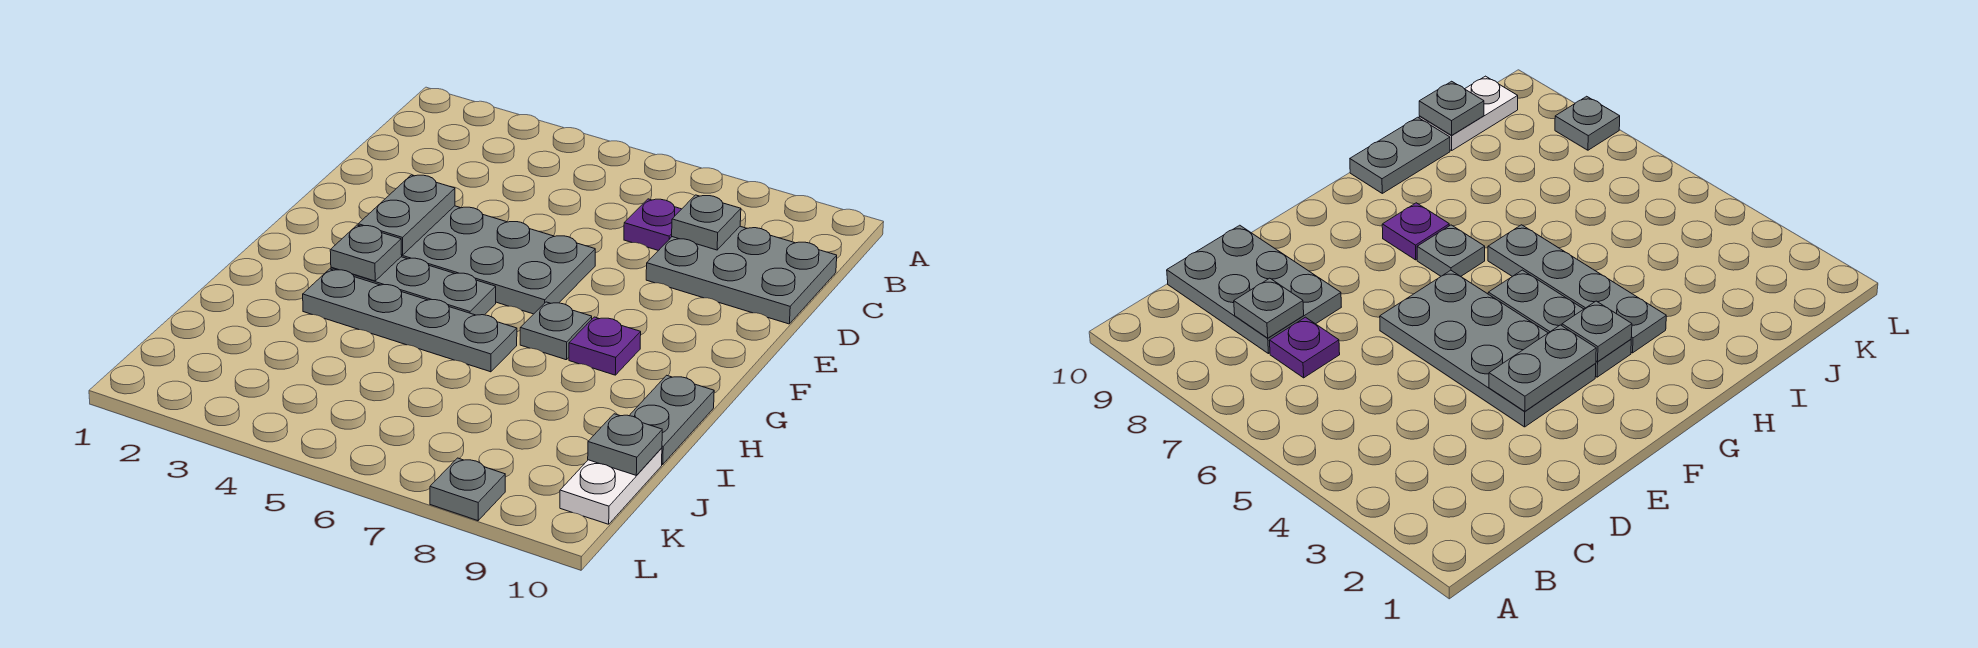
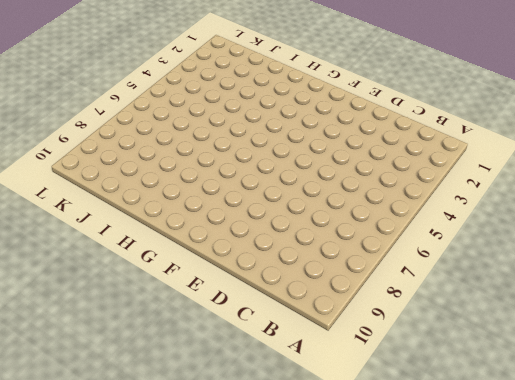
none -> purple plate C7 level 1
none -> grey plate C8:D10 level 1
none -> grey plate E3:F6 level 1

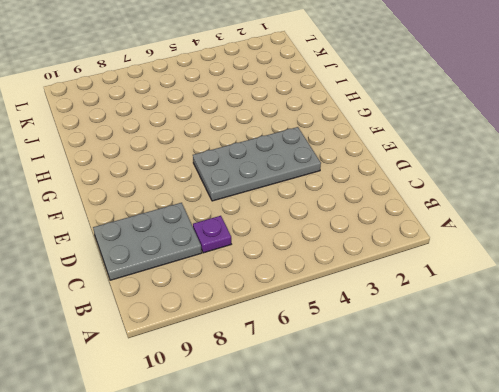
none -> grey plate G3:G5 level 1
none -> grey plate G7 level 1
none -> purple plate G8 level 1

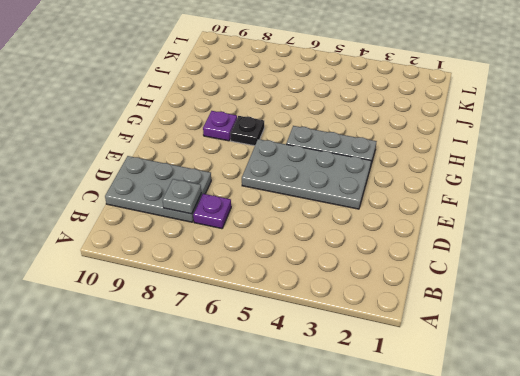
black plate G7 level 1 -> grey plate G7 level 1
none -> grey plate H3:H6 level 1
none -> grey plate H10:I10 level 1
none -> white plate J10:K10 level 1

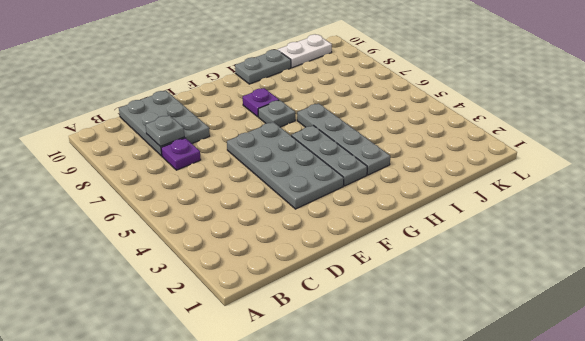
none -> grey plate L8 level 1
none -> grey plate E3:F3 level 2
none -> grey plate G3 level 2

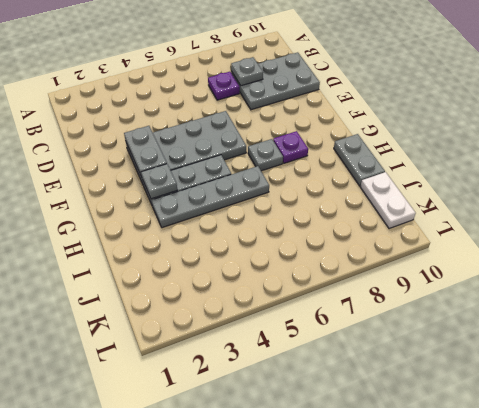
none -> grey plate L8 level 1
none -> grey plate J10 level 2

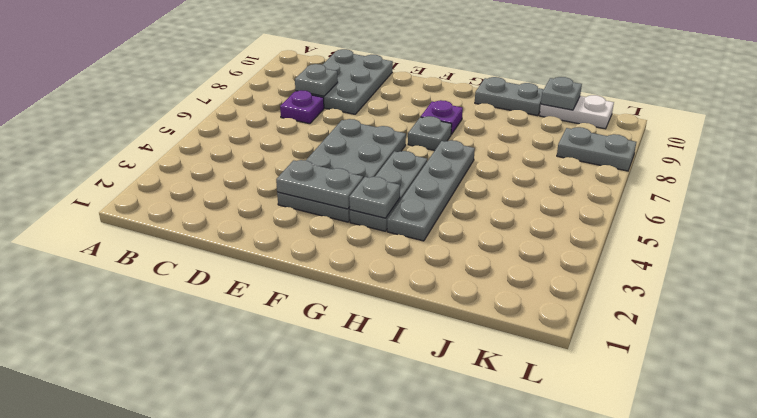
grey plate K8:L8 level 1 -> grey plate L8 level 1

